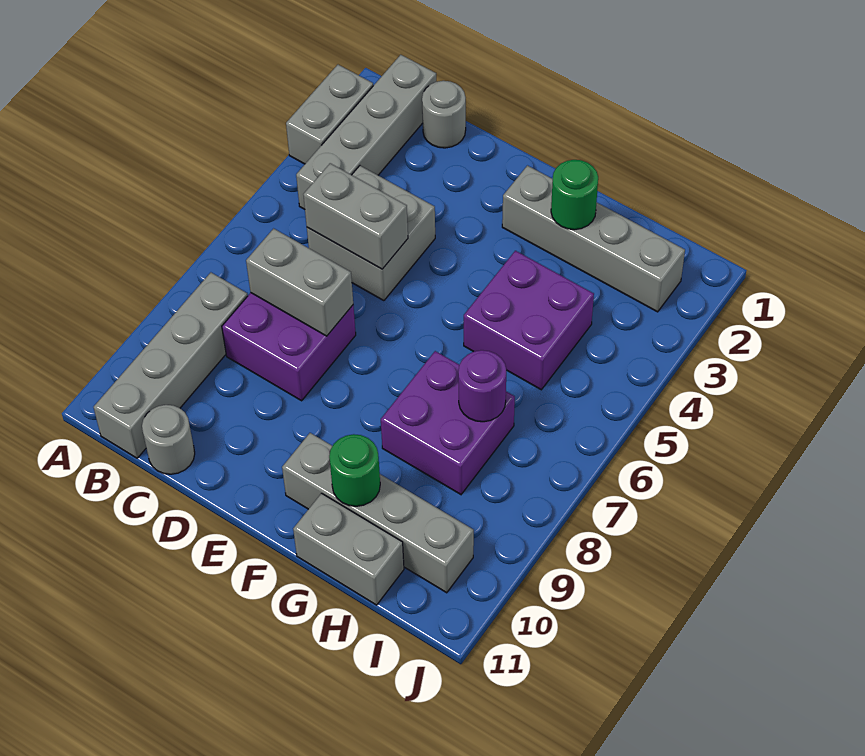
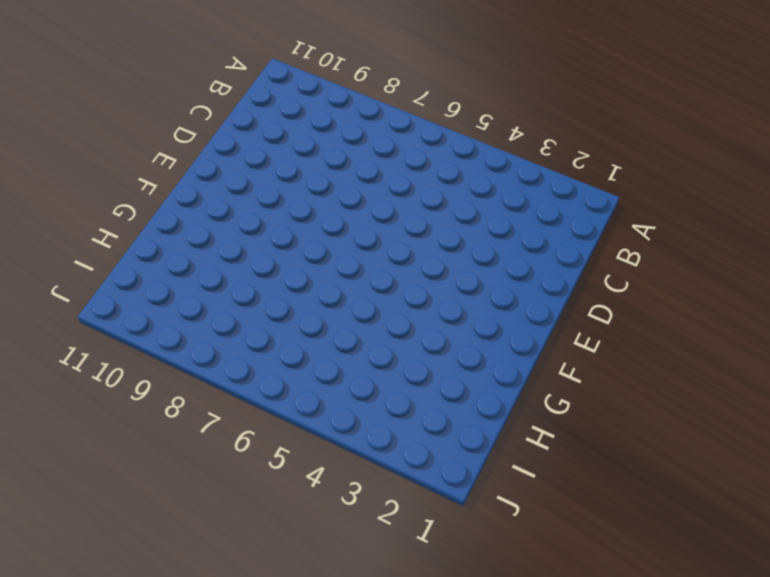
none -> grey brick A2:A3 level 1
none -> grey brick B1:B4 level 1
none -> grey brick B8:B11 level 1

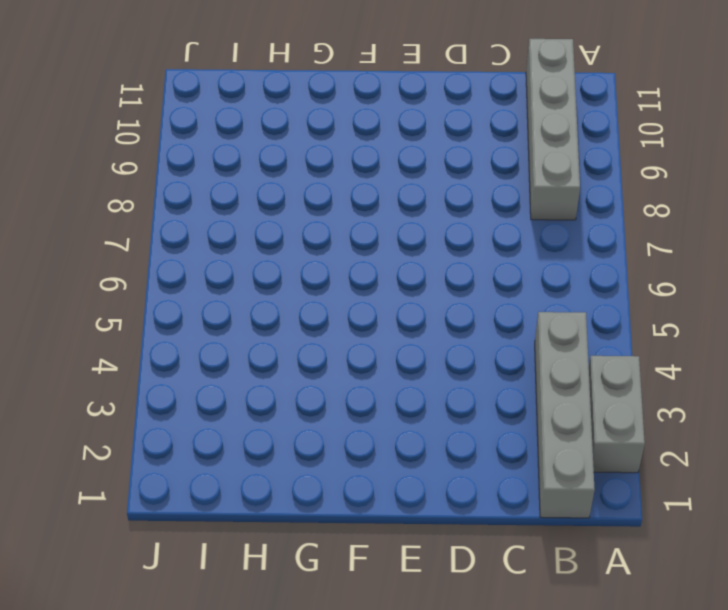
none -> grey round brick C1 level 1
none -> grey brick C4:D5 level 1
none -> purple brick C7:D8 level 1

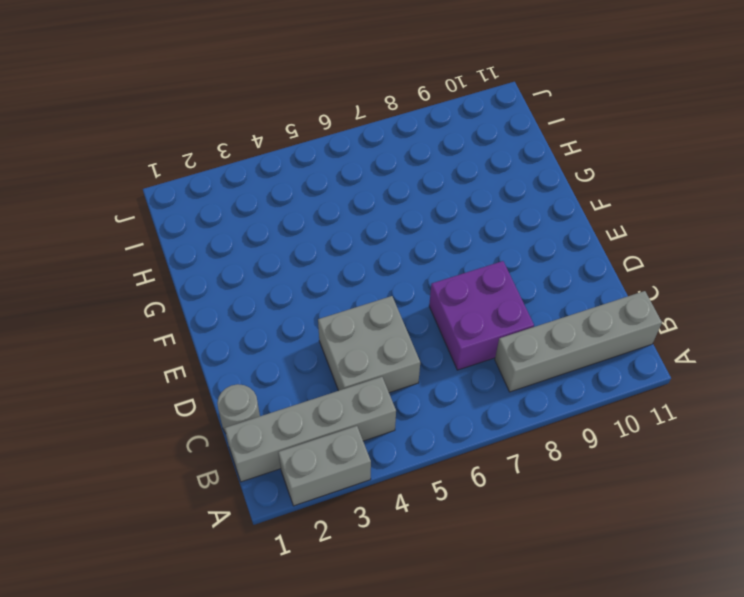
none -> grey round brick C11 level 1
none -> grey brick F2:I2 level 1
none -> grey brick F10:I10 level 1

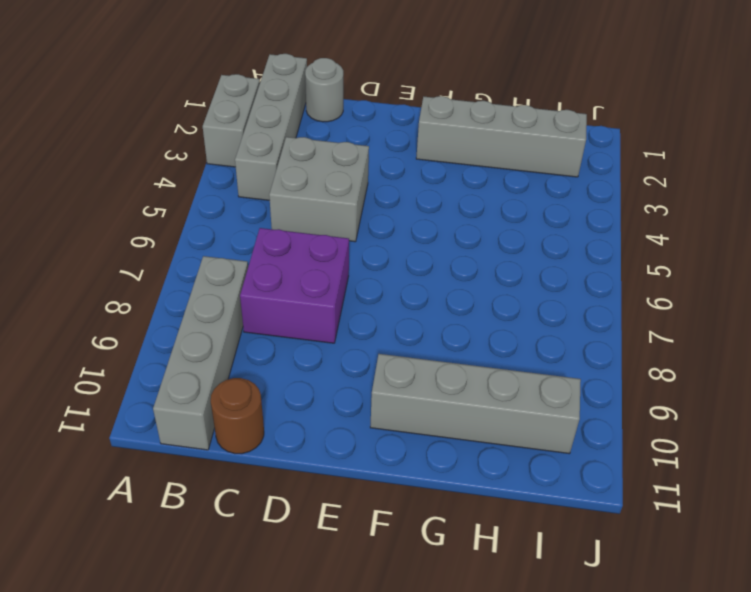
brown round brick C11 level 1 -> grey round brick C11 level 1
none -> purple brick G4:H5 level 1
none -> purple brick G7:H8 level 1
none -> grey brick G11:H11 level 1

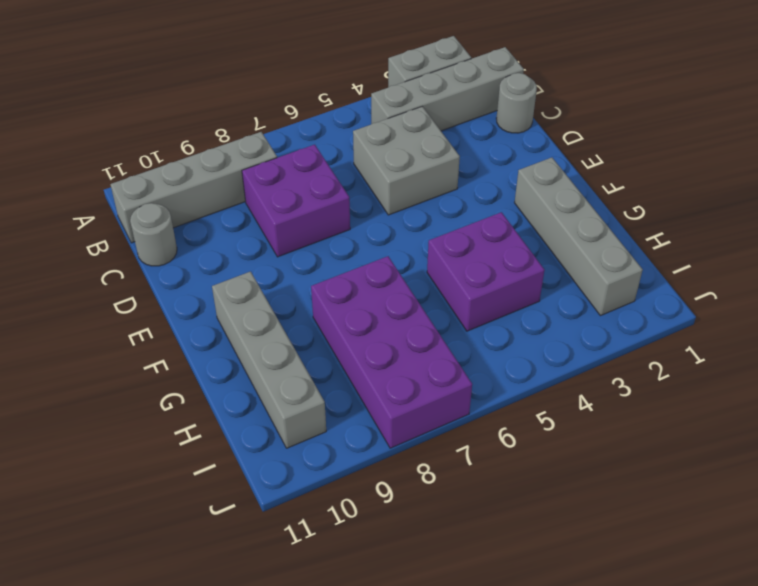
purple brick G7:J8 level 1 -> purple brick G7:H8 level 1
none -> grey brick G11:H11 level 1
none -> grey brick C5:D5 level 2
none -> grey brick C7:D7 level 2

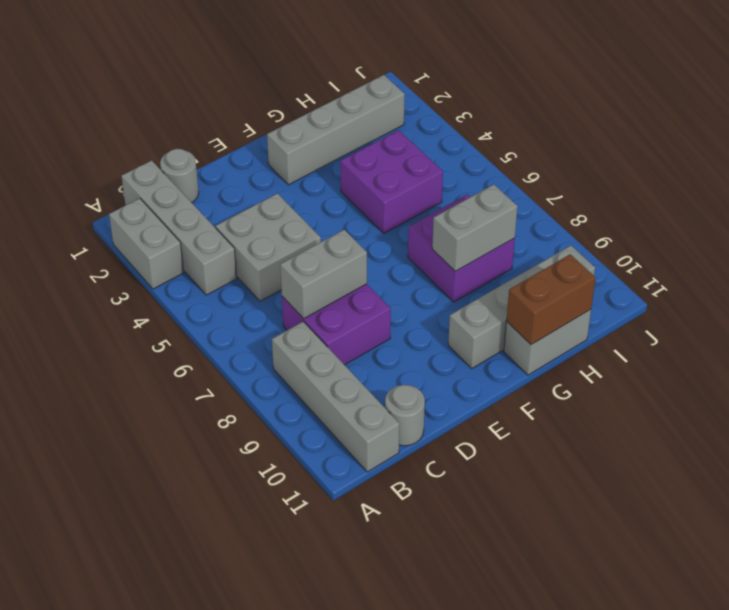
grey brick G8:H8 level 2 -> grey brick C5:D5 level 2
brown brick G11:H11 level 2 -> none
none -> green round brick G2 level 2
none -> green round brick G10 level 2
none -> purple round brick H7 level 2

